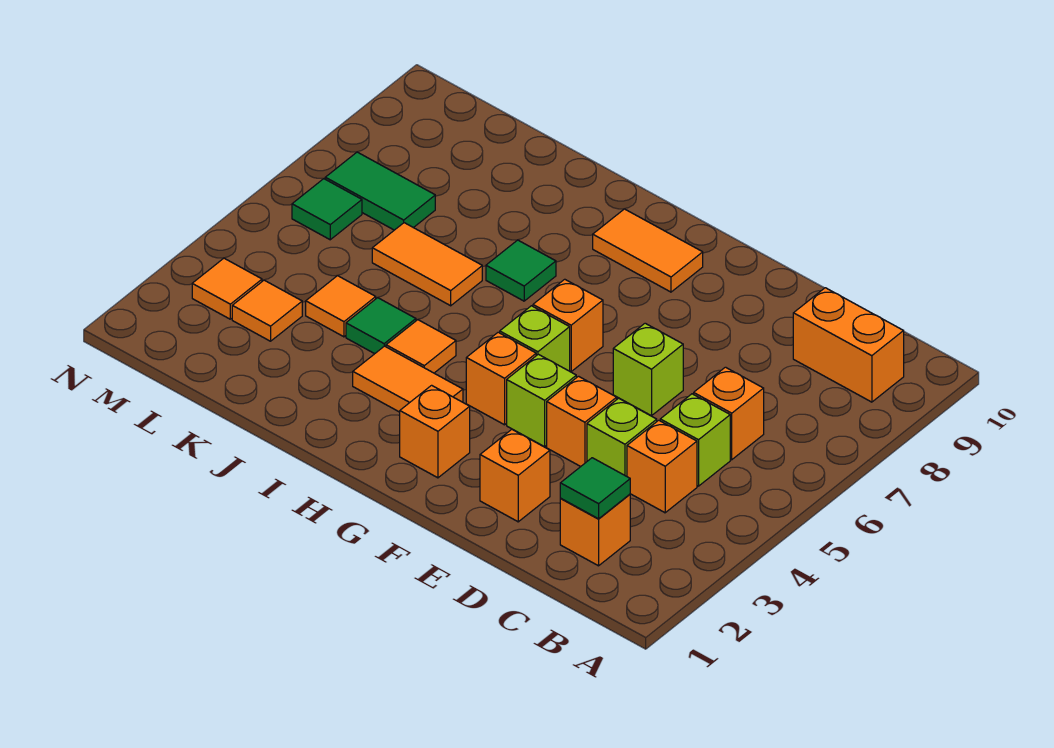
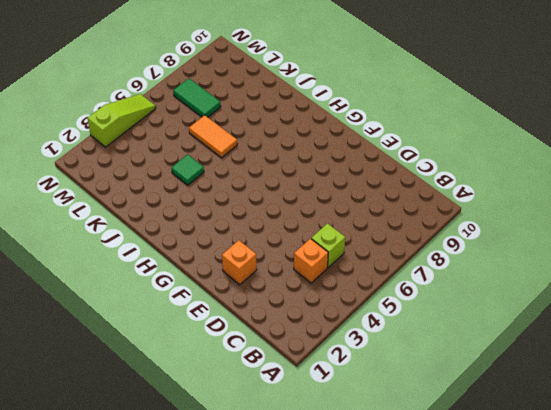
lime slope N3:N5 level 1 top 3 -> none
none -> orange brick B9:C9 level 1
none -> orange brick C2 level 1
none -> orange brick C6 level 1

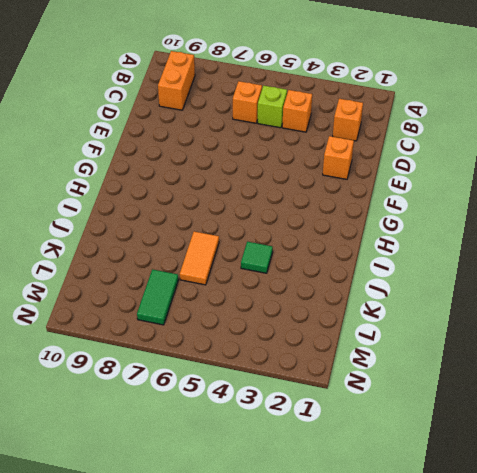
none -> lime brick D4 level 1
none -> orange brick E4 level 1
none -> lime brick E6 level 1

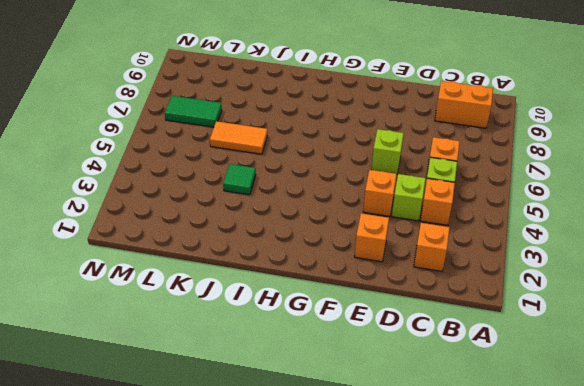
none -> lime brick F4 level 1
none -> orange brick G2 level 1
none -> orange brick G4 level 1

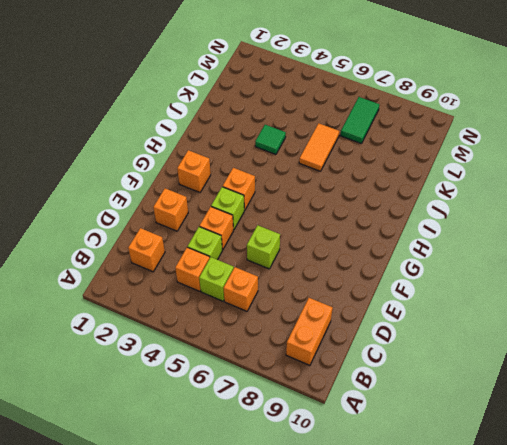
none -> lime brick G5 level 1
none -> orange brick G6 level 1
none -> orange tile G9:H9 level 1

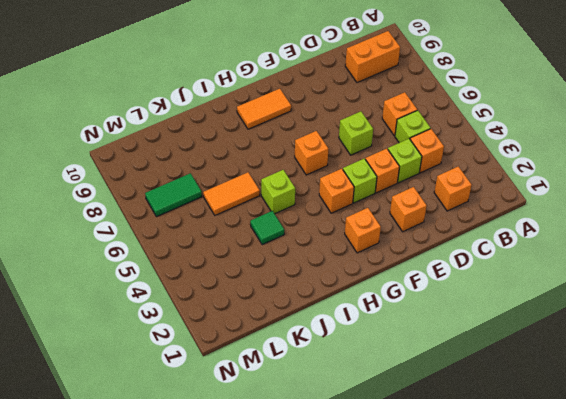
lime brick I5 level 1 -> lime brick G5 level 1
none -> orange tile H3:I3 level 1
none -> orange tile I4 level 1
none -> green tile I7 level 1

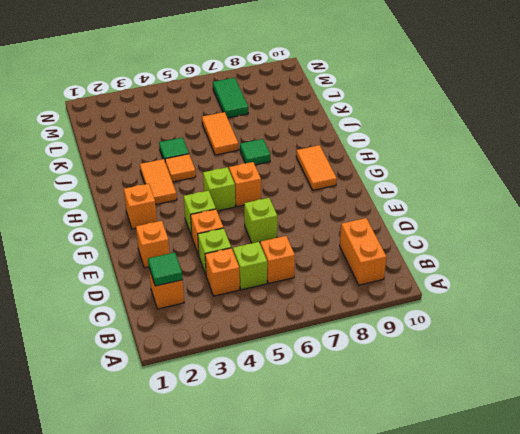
none -> orange brick G4 level 1
none -> orange tile K4 level 1
none -> orange tile L3 level 1

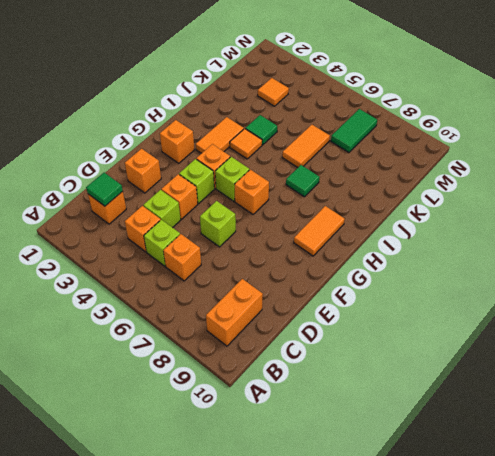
none -> orange tile K4 level 1
none -> orange tile M3 level 1
none -> green tile M6 level 1

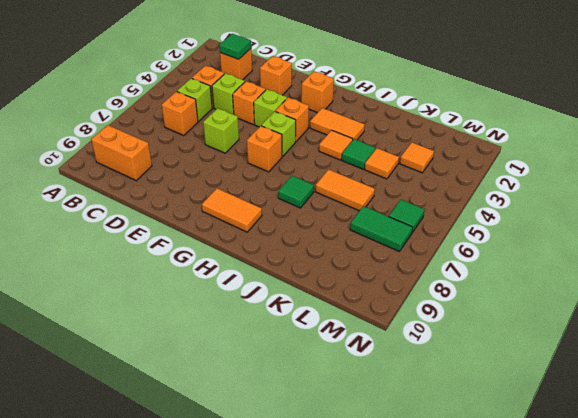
none -> orange tile M3 level 1

